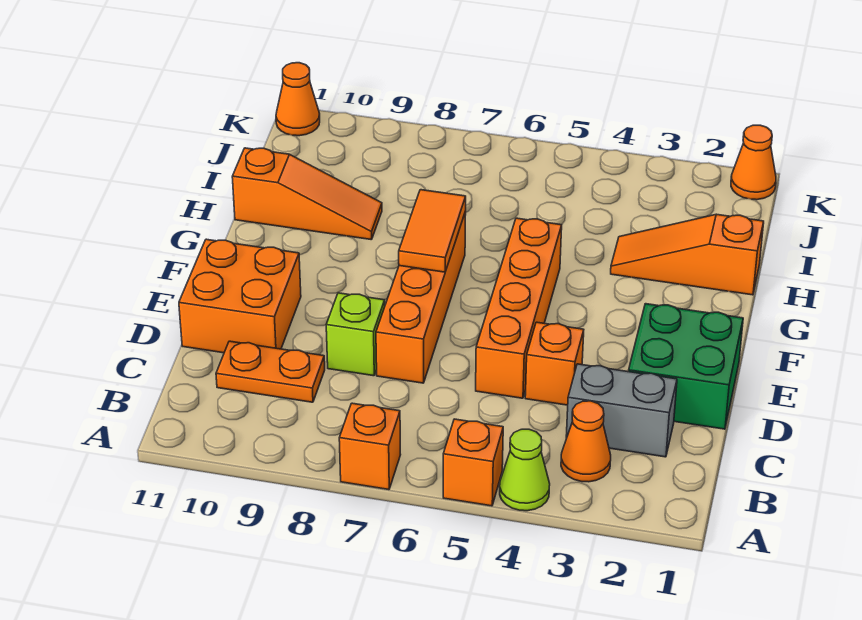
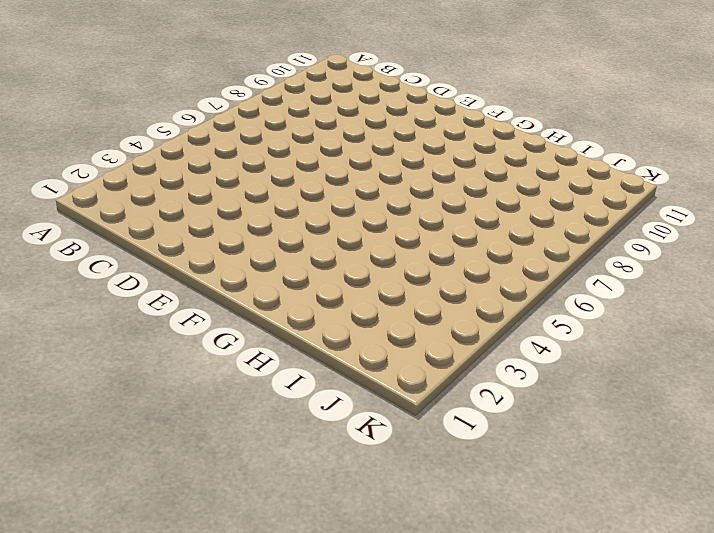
none -> lime cone A4 level 1
none -> orange brick A5 level 1
none -> orange brick A7 level 1

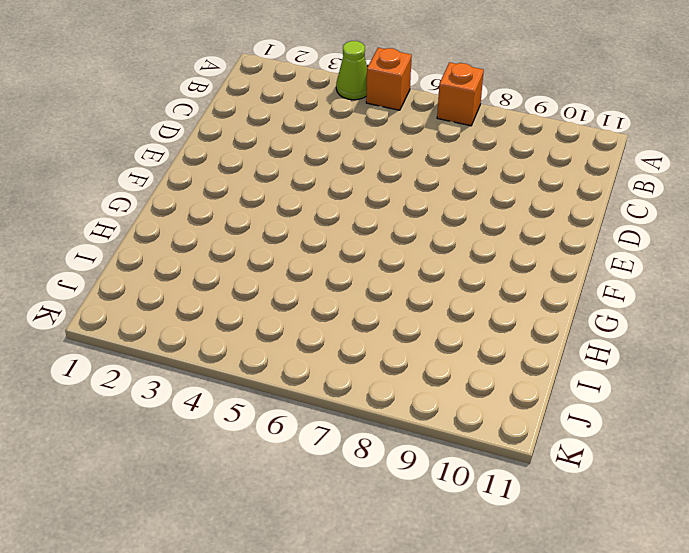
none -> orange cone B3 level 1
none -> grey brick C2:C3 level 1
none -> orange plate C9:C10 level 1

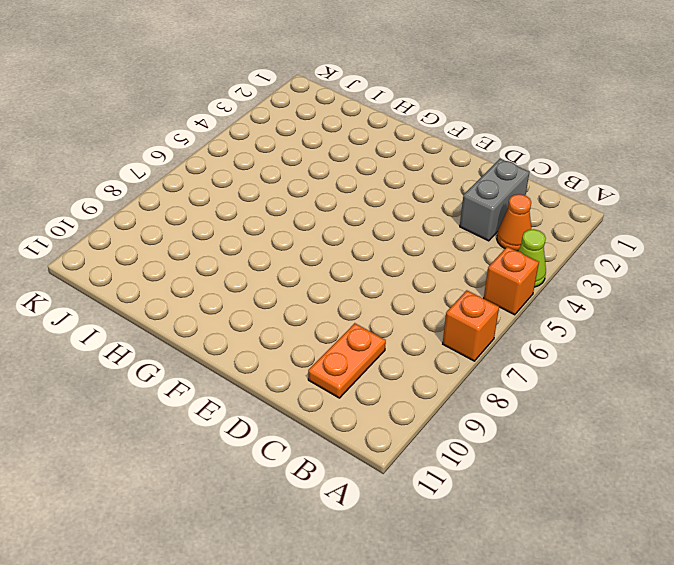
none -> green brick D1:E2 level 1
none -> orange brick D4 level 1
none -> orange brick D5:G5 level 1

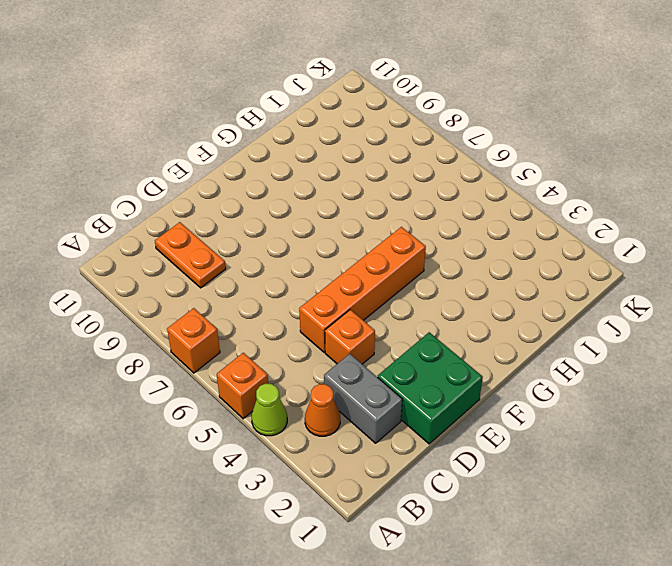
none -> orange brick D7:G7 level 1
none -> lime brick D8 level 1
none -> orange brick D10:E11 level 1

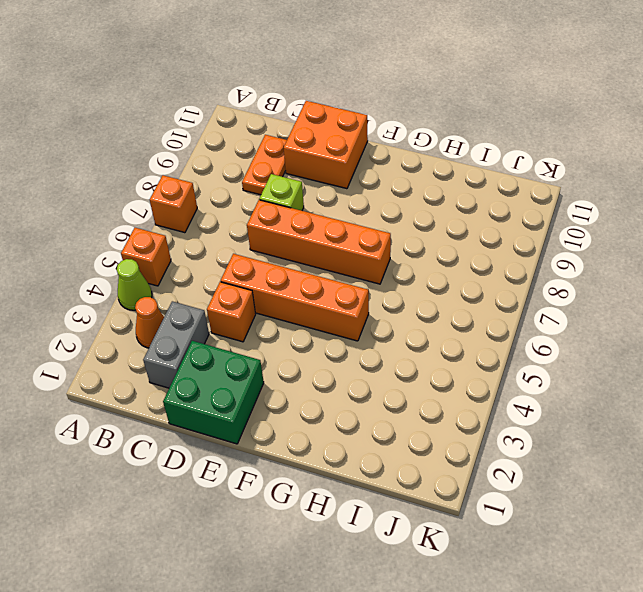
none -> orange slope H1:H3 level 1 top 1
none -> orange slope H9:H11 level 1 top 11
none -> orange cone K1 level 1

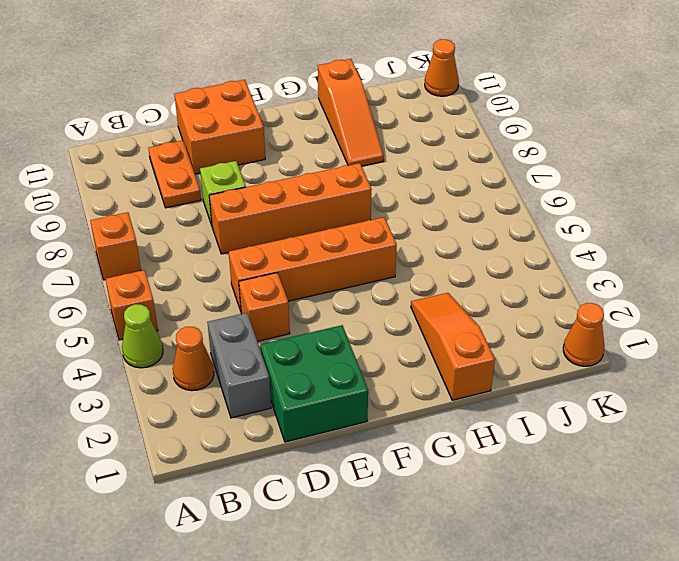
none -> orange tile F7:G7 level 2

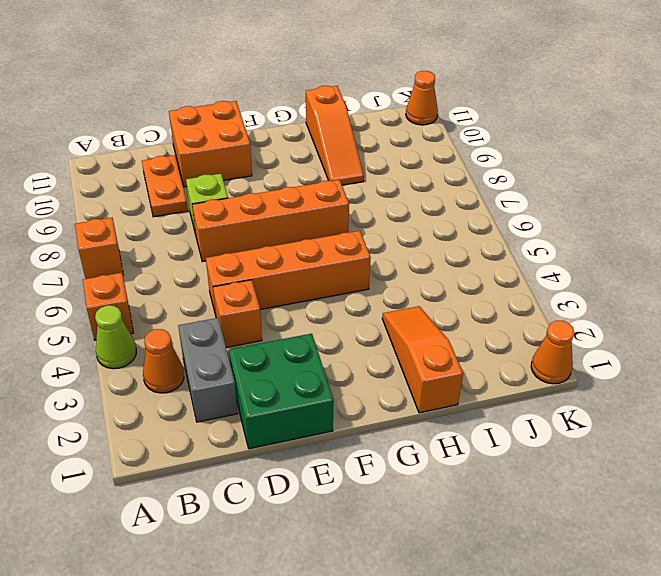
none -> orange tile F7:G7 level 2

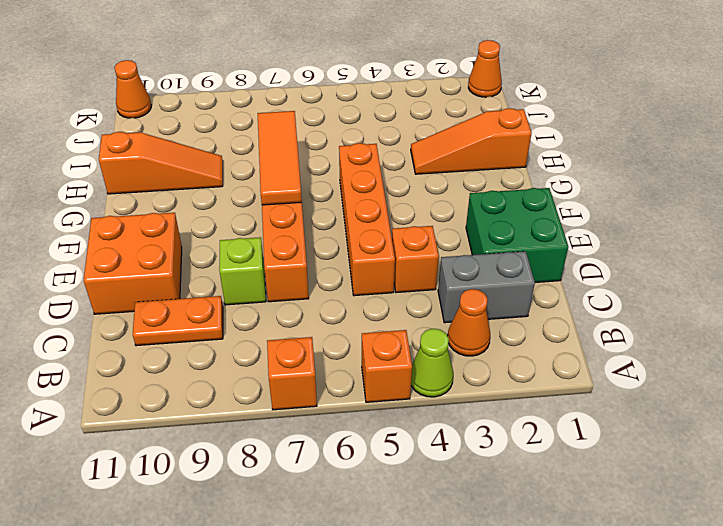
orange tile F7:H7 level 2 -> orange tile F7:G7 level 2

